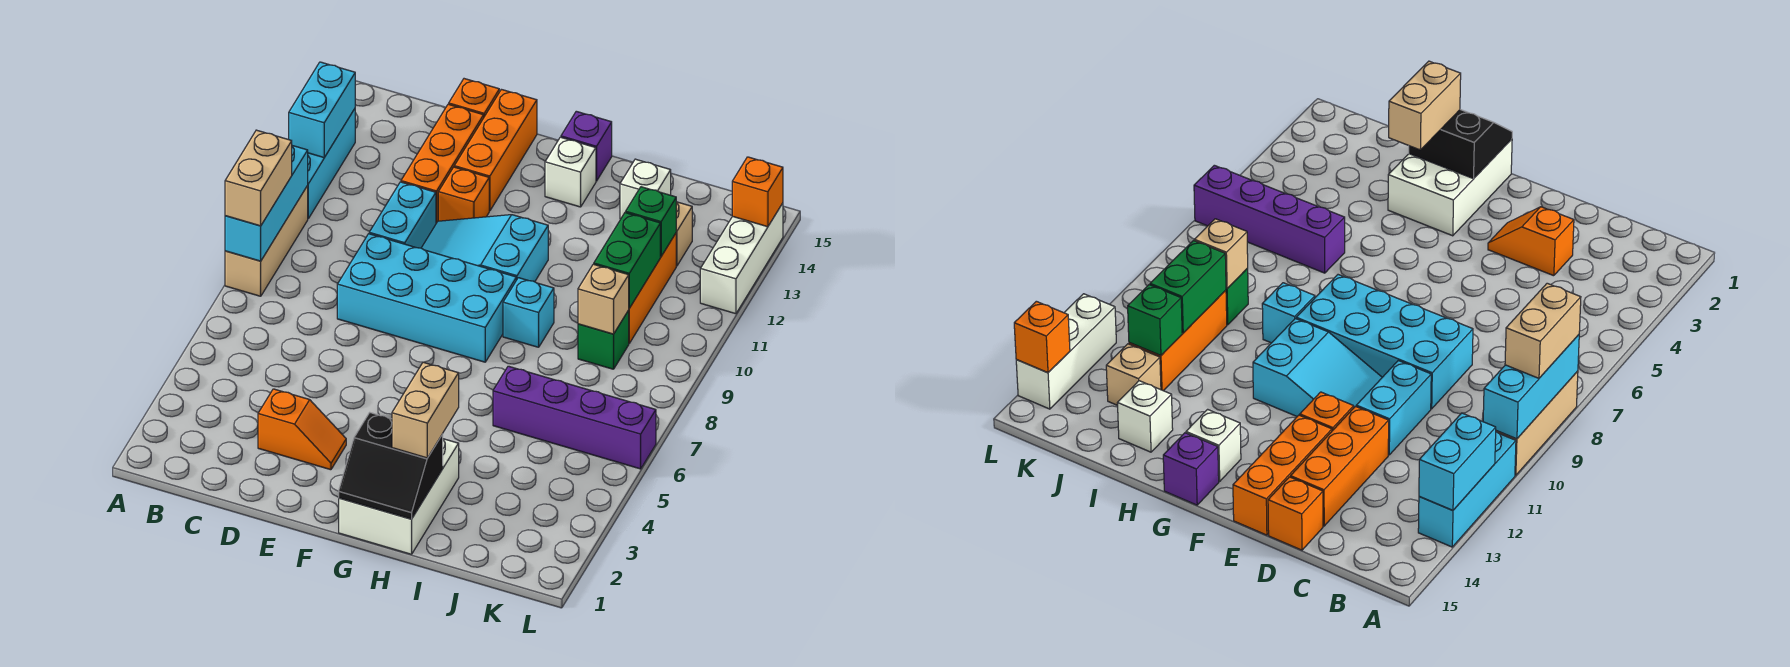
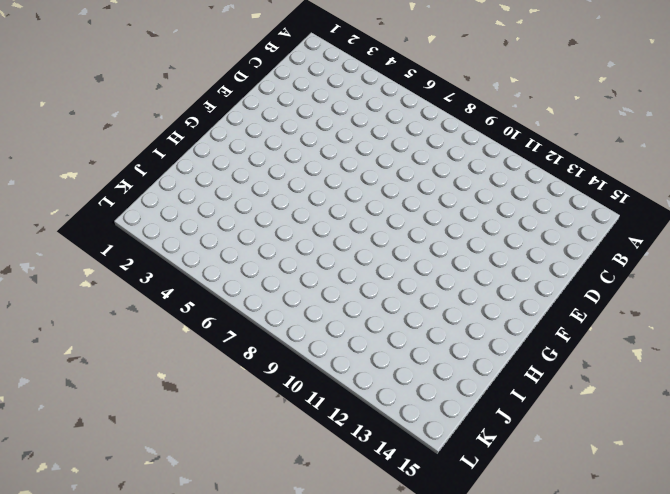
none -> tan brick A8:A10 level 1
none -> cyan brick A11:A13 level 1
none -> orange slope D3:E3 level 1 top D

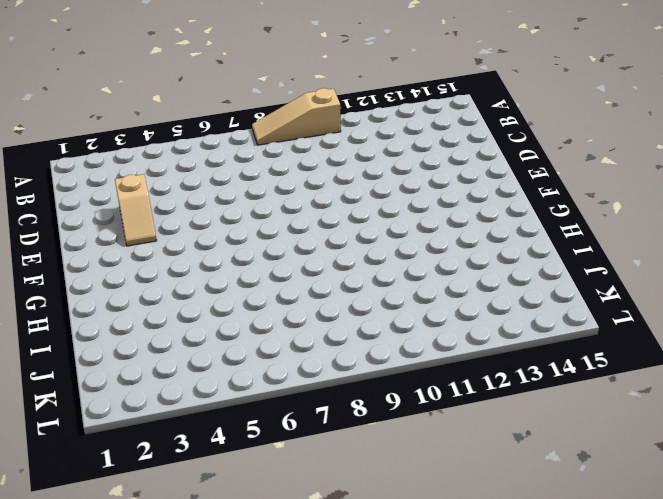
tan slope A8:A10 level 1 top 10 -> tan brick A8:A10 level 1
tan slope D3:E3 level 1 top D -> orange slope D3:E3 level 1 top D
none -> cyan brick A11:A13 level 1
none -> cyan brick D8:G9 level 1
none -> cyan brick D10:D11 level 1

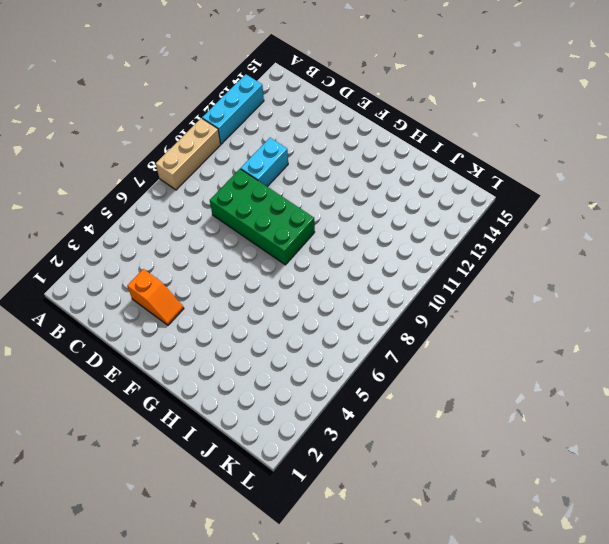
green brick D8:G9 level 1 -> cyan brick D8:G9 level 1
none -> orange brick D12:D14 level 1
none -> orange brick D15 level 1
none -> cyan slope E10:G11 level 1 top G

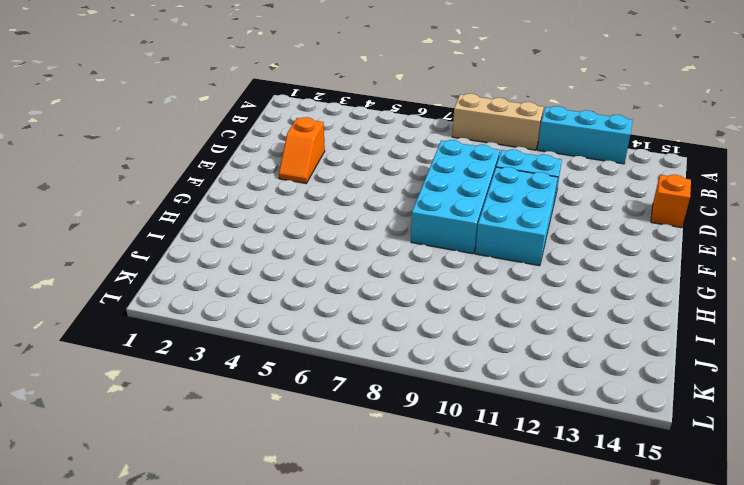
cyan brick E10:G11 level 1 -> cyan slope E10:G11 level 1 top G
none -> orange brick D12:D14 level 1
none -> orange brick E12 level 1
none -> orange brick E13:E15 level 1

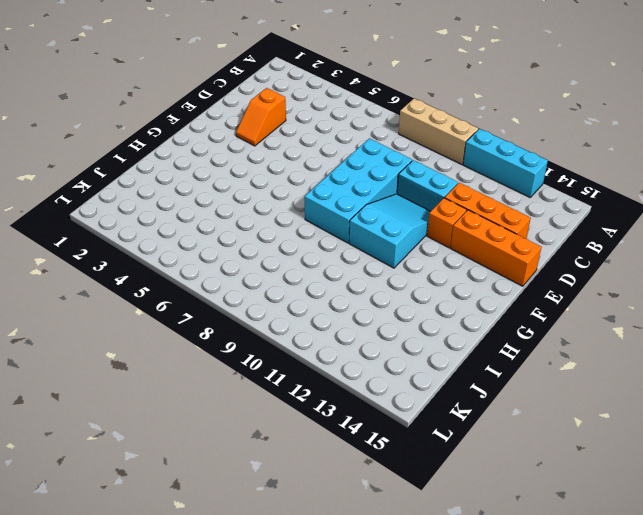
none -> orange brick D15 level 1
none -> white brick G1:H3 level 1
none -> white brick G14 level 1

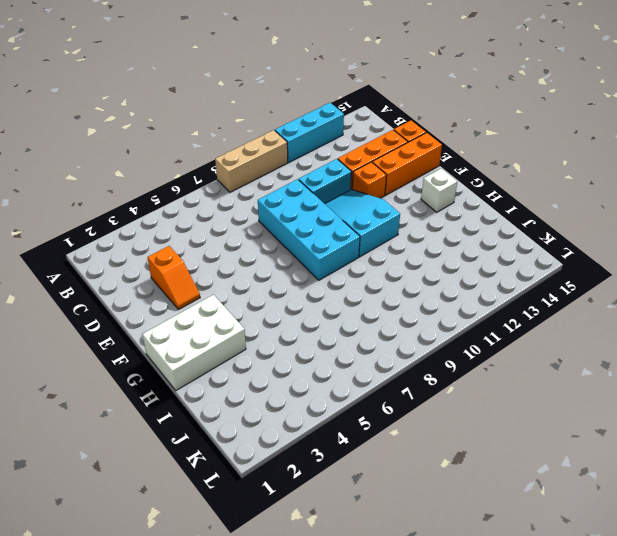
none -> purple brick G15 level 1
none -> cyan brick H9 level 1
none -> purple brick I6:L6 level 1

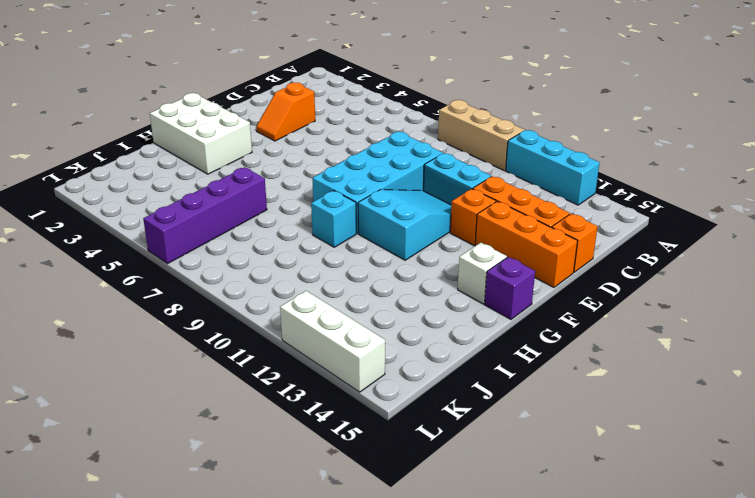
none -> white brick I14 level 1
none -> green brick J9 level 1
none -> orange brick J10:J12 level 1

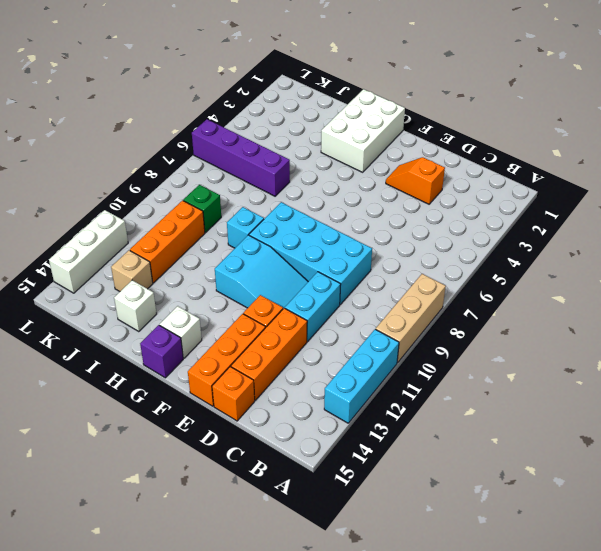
none -> cyan brick A8:A10 level 2
none -> cyan brick A12:A13 level 2
none -> black slope G1:H2 level 2 top 2

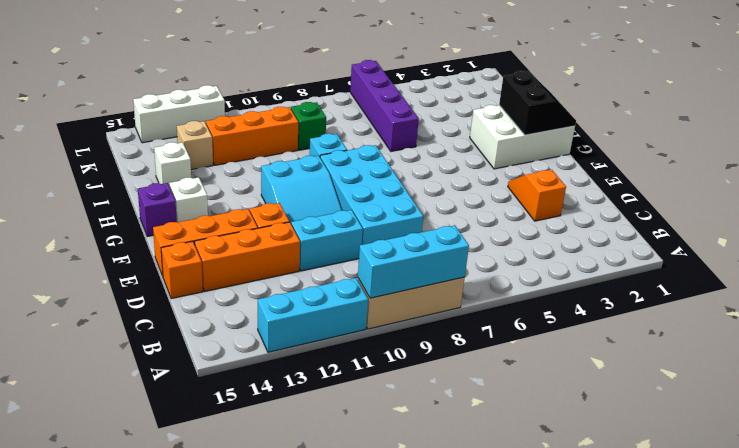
none -> cyan brick A12:A13 level 2
none -> tan brick J9 level 2
none -> green brick J10:J11 level 2

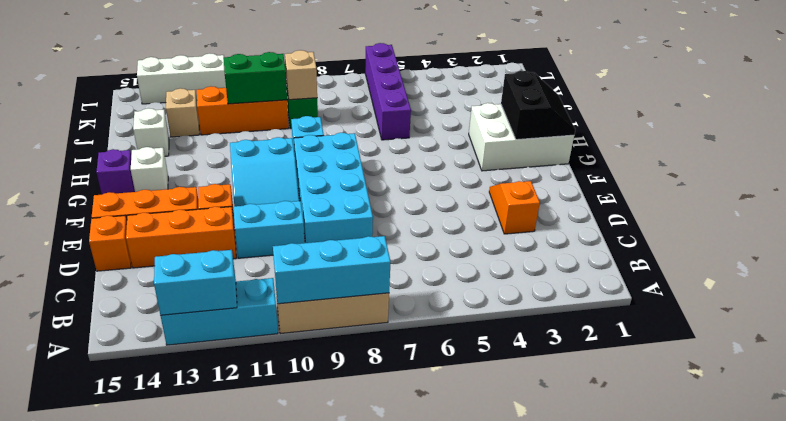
none -> green brick J12 level 2
none -> orange brick L14 level 2
none -> tan brick A8:A9 level 3

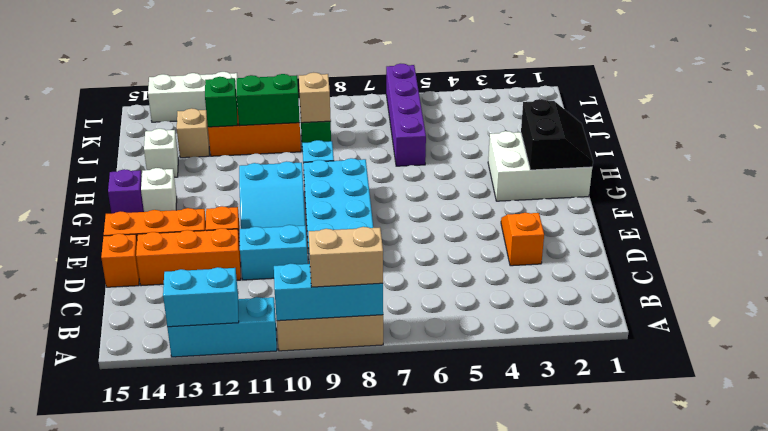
none -> orange brick L14 level 2
none -> tan brick H2:H3 level 3

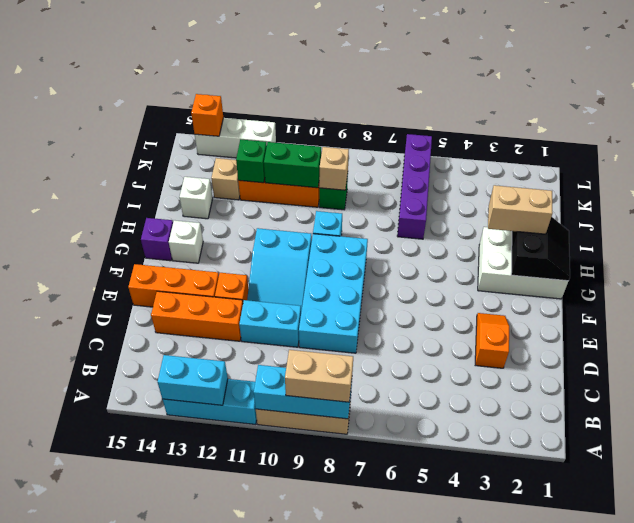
none -> orange brick D15 level 1

